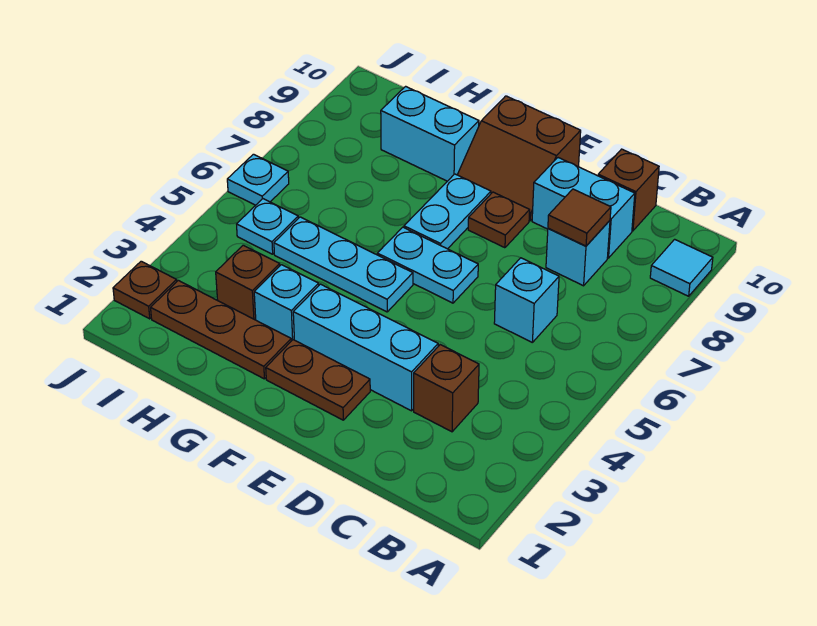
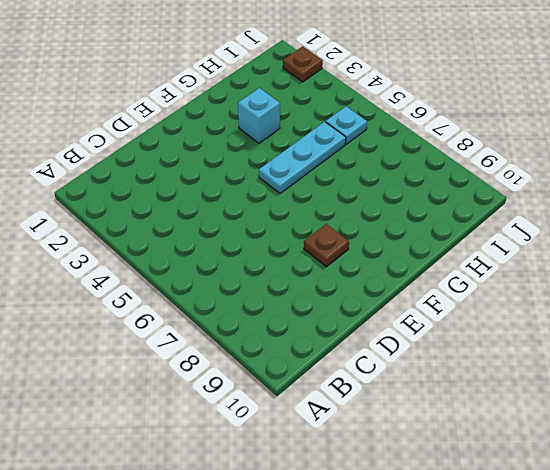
none -> cyan tile A9 level 1
none -> brown brick C3 level 1
none -> cyan brick C6 level 1

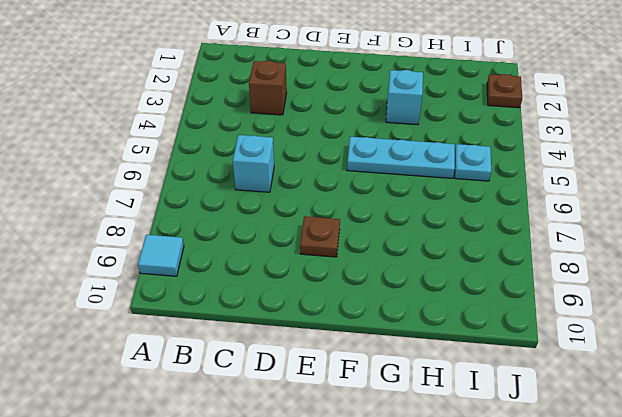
none -> cyan brick C8 level 1
none -> cyan brick C9:D9 level 1
none -> brown brick C10 level 1

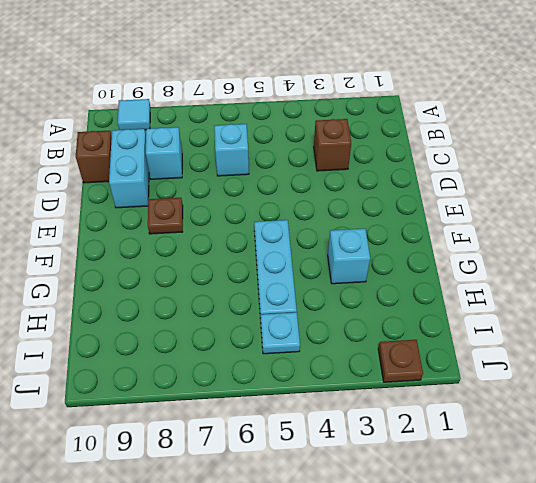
none -> cyan brick D3:F3 level 1
none -> brown plate E2:F2 level 1
none -> cyan plate E6:F6 level 1

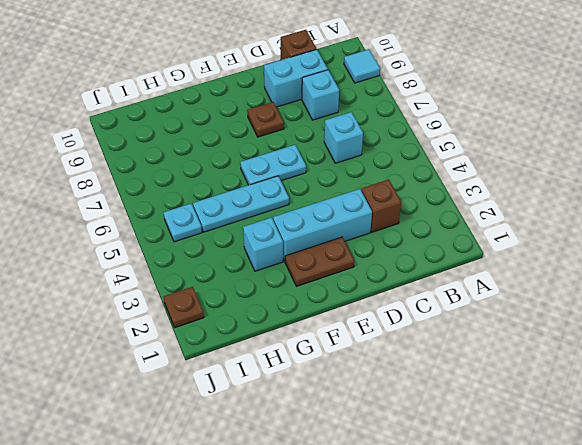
none -> brown slope E9:F10 level 1 top 10
none -> cyan plate F7:F8 level 1
none -> brown plate G2:I2 level 1

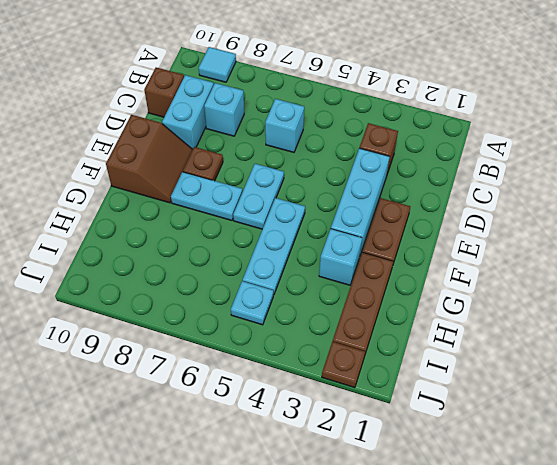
none -> cyan brick G9:H9 level 1
none -> brown brick H3 level 1
none -> cyan plate J6 level 1

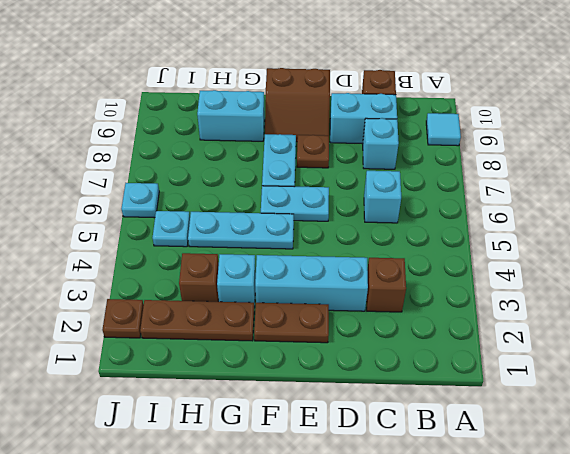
none -> brown tile C8 level 2

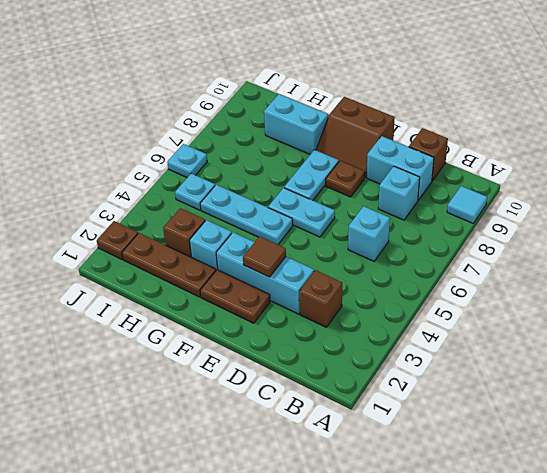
brown tile E3 level 2 -> brown tile C8 level 2

